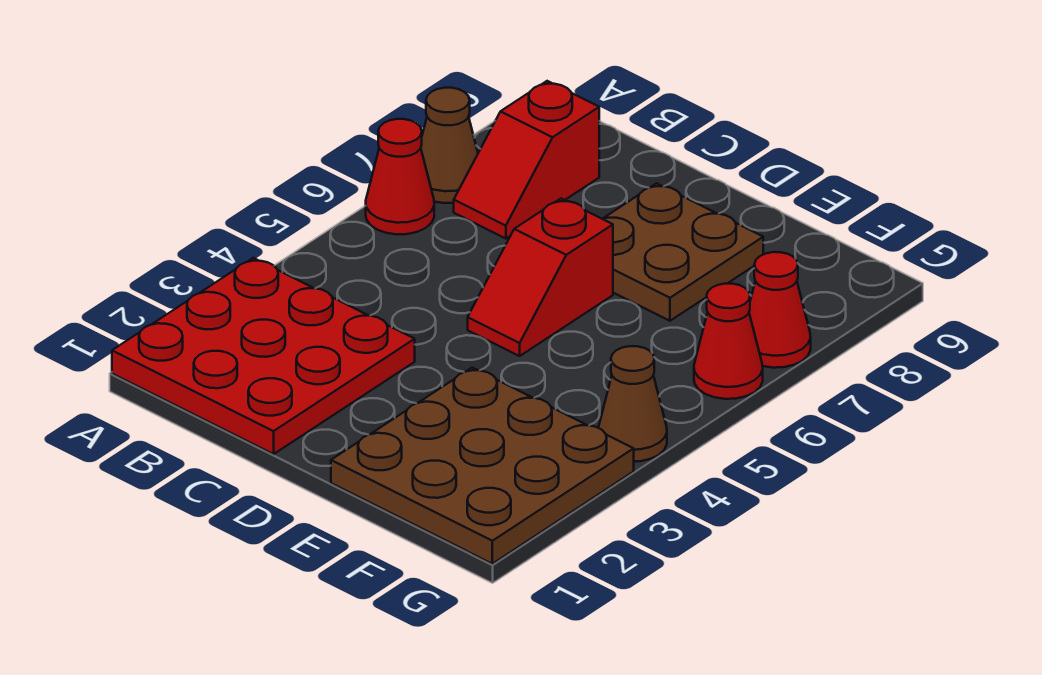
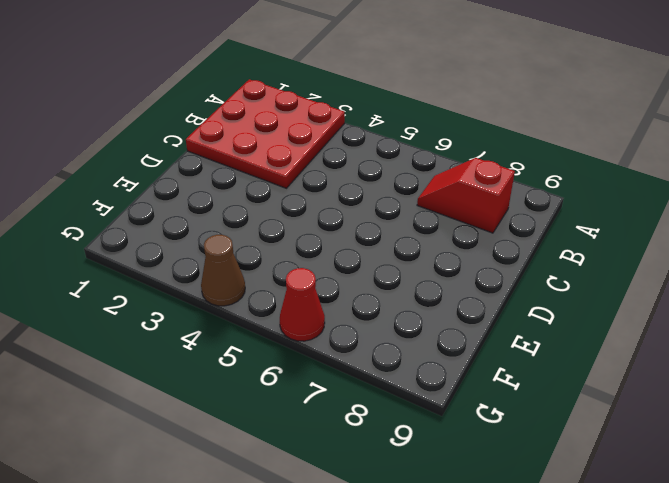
none -> red cone A6 level 1
none -> brown cone A7 level 1

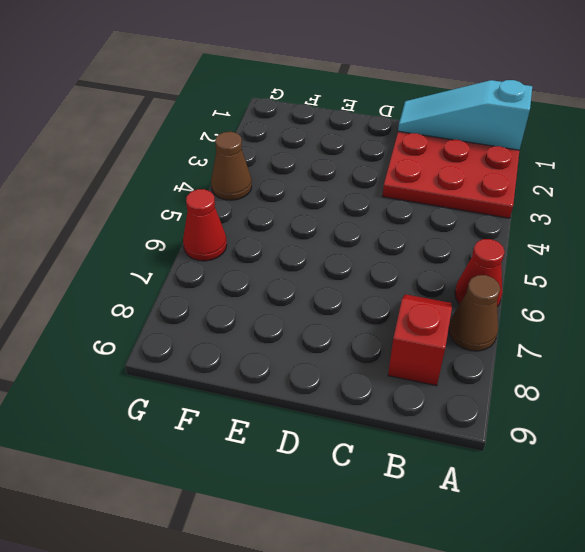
cyan slope A1:C1 level 2 top A -> none
none -> red slope D5:D6 level 1 top 6
none -> brown plate D7:E8 level 1

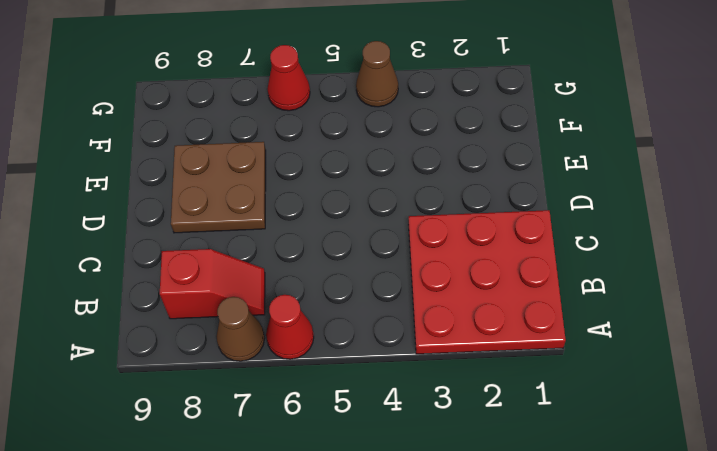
none -> red slope D5:D6 level 1 top 6
none -> brown plate E1:G3 level 1

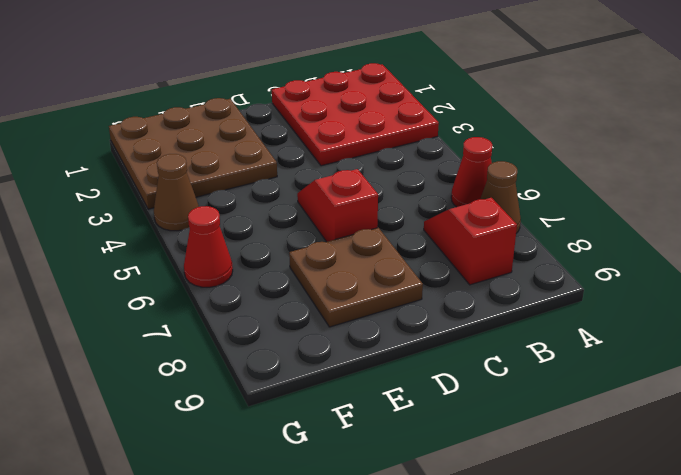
none -> red cone G7 level 1

